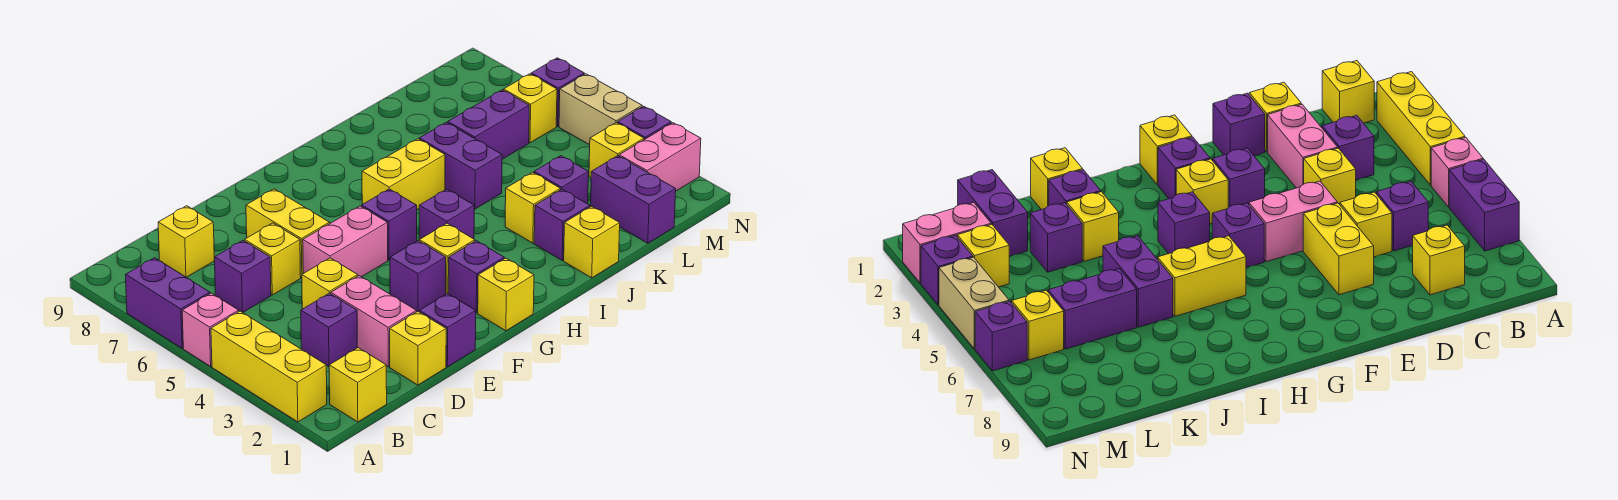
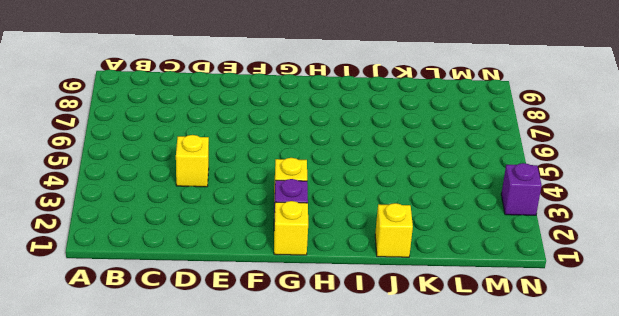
none -> yellow brick A2:A4 level 1
none -> pink brick A5 level 1
none -> purple brick A6:A7 level 1
none -> yellow brick B1 level 1

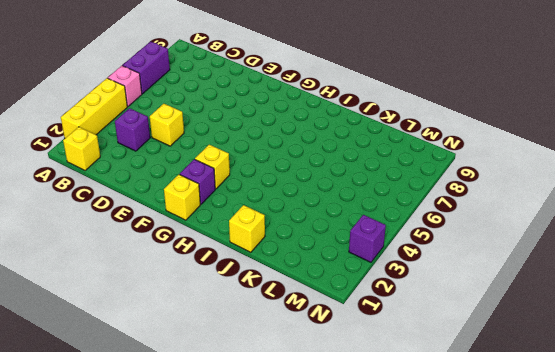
none -> purple brick C6 level 1
none -> yellow brick C8 level 1
none -> yellow brick D1 level 1
none -> pink brick D2:D3 level 1

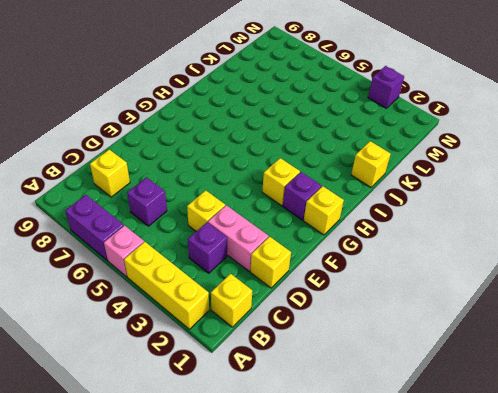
none -> yellow brick D6 level 1
none -> purple brick E1 level 1
none -> pink brick E5:F5 level 1
none -> yellow brick E6:E7 level 1

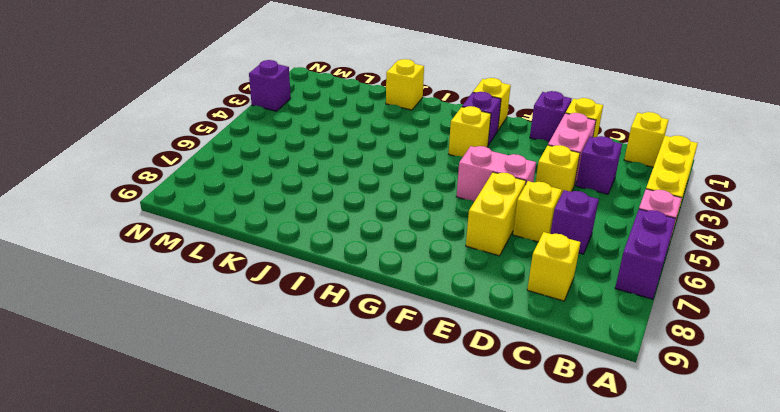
none -> purple brick F3 level 1
none -> purple brick G5 level 1
none -> purple brick H4 level 1
none -> yellow brick H6:I6 level 1

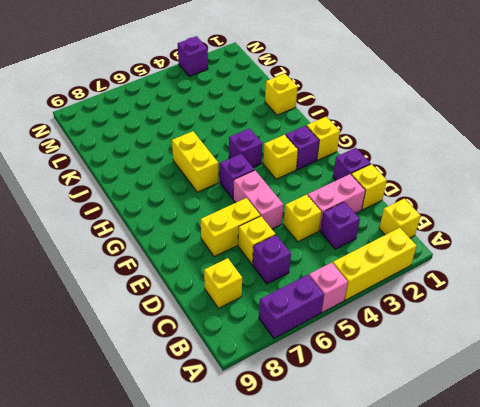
none -> purple brick F3 level 1
none -> purple brick J2 level 1
none -> yellow brick J3 level 1
none -> purple brick J5:J6 level 1

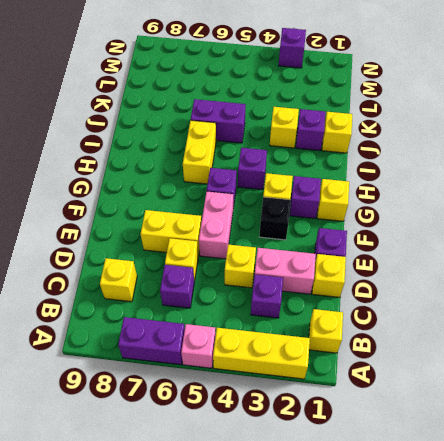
black brick F3 level 1 -> purple brick F3 level 1
none -> purple brick K3 level 1
none -> purple brick K6:L6 level 1
none -> purple brick L1:L2 level 1
none -> pink brick M2:N2 level 1

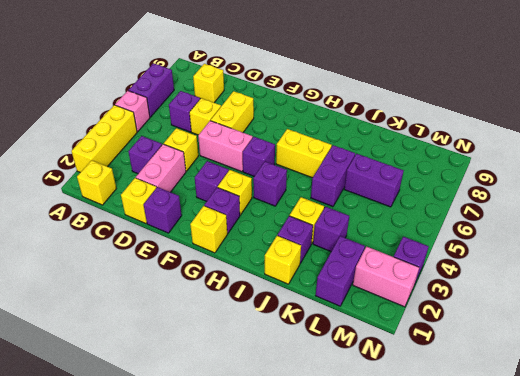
none -> yellow brick M3 level 1
none -> yellow brick M6 level 1
none -> tan brick N4:N5 level 1
none -> purple brick N6 level 1

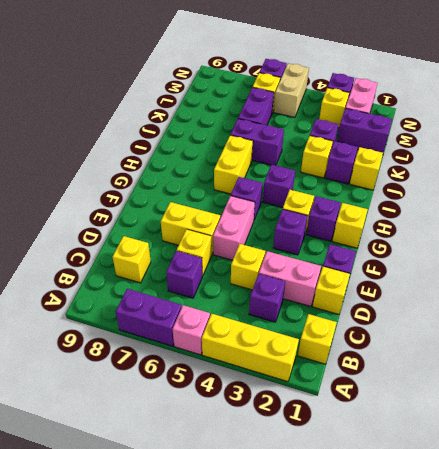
tan brick M5:N5 level 1 -> tan brick N4:N5 level 1

